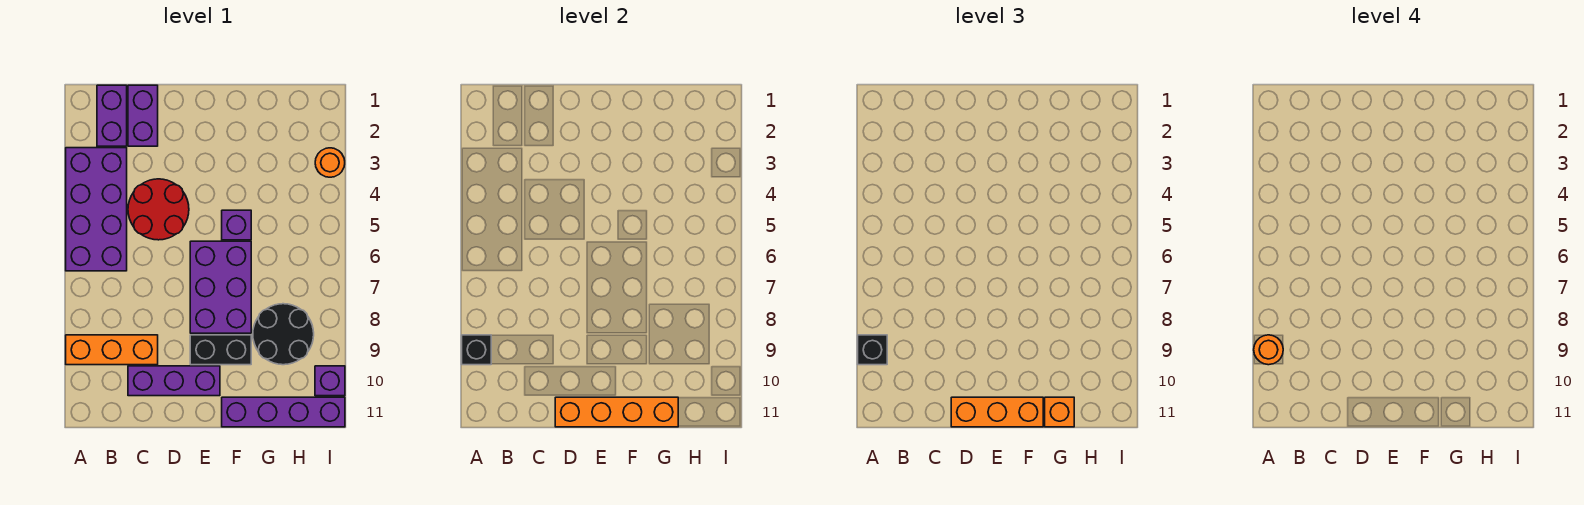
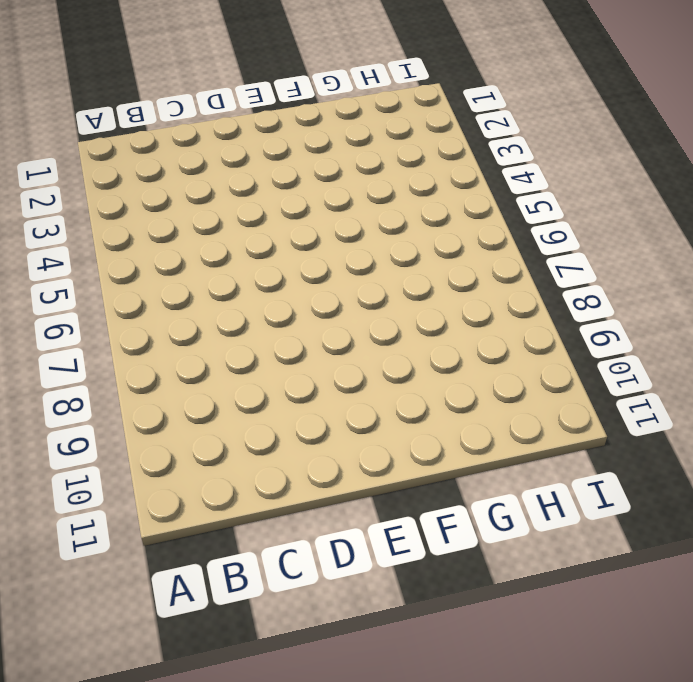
none -> purple brick A3:B6 level 1
none -> orange brick A9:C9 level 1
none -> purple brick B1:B2 level 1

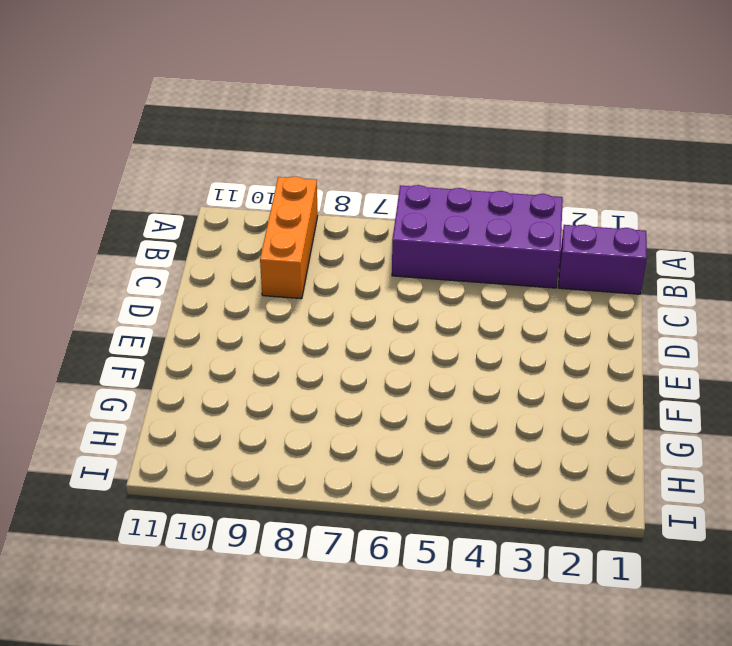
none -> purple brick C1:C2 level 1
none -> red round brick C4:D5 level 1
none -> purple brick C10:E10 level 1

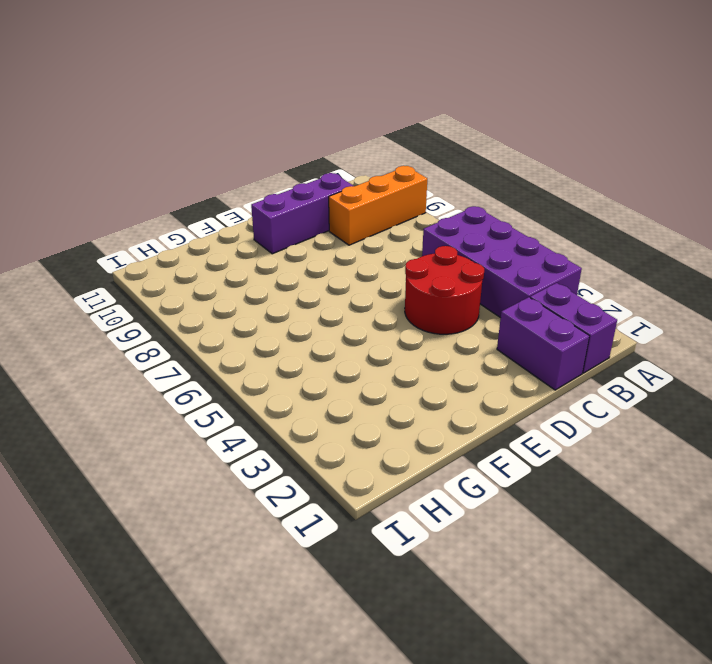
none -> purple brick E6:F8 level 1
none -> black brick E9:F9 level 1
none -> purple brick F5 level 1

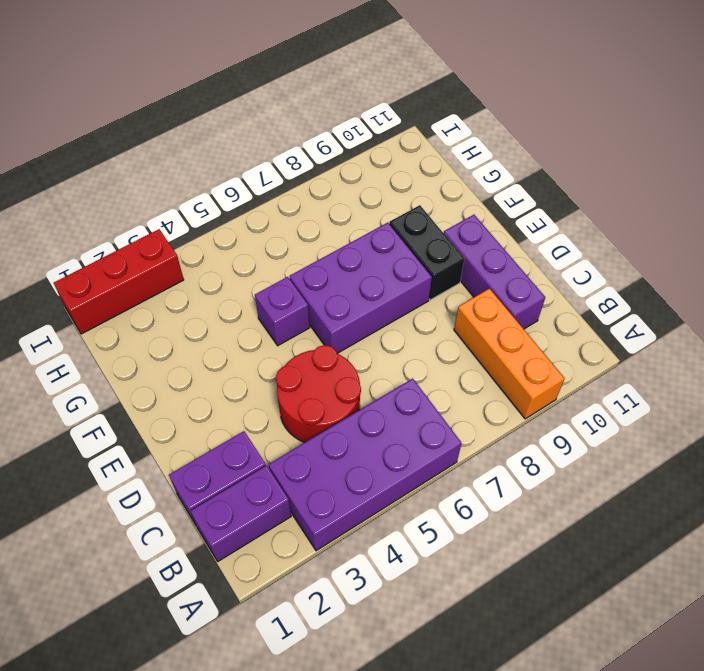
red brick I1:I3 level 1 -> orange round brick I3 level 1
none -> purple brick F11:I11 level 1
none -> black round brick G8:H9 level 1
none -> purple brick I10 level 1

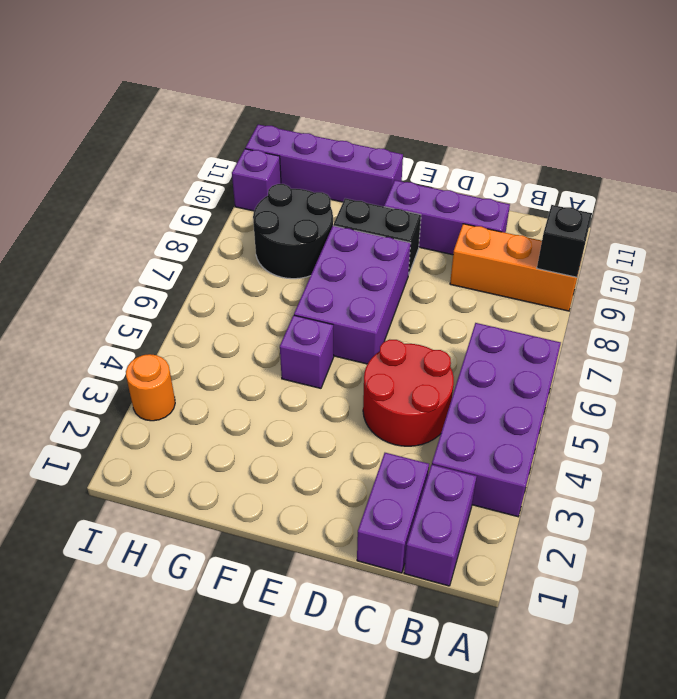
none -> orange brick D11:G11 level 2
none -> black brick A9 level 3
none -> orange brick D11:F11 level 3

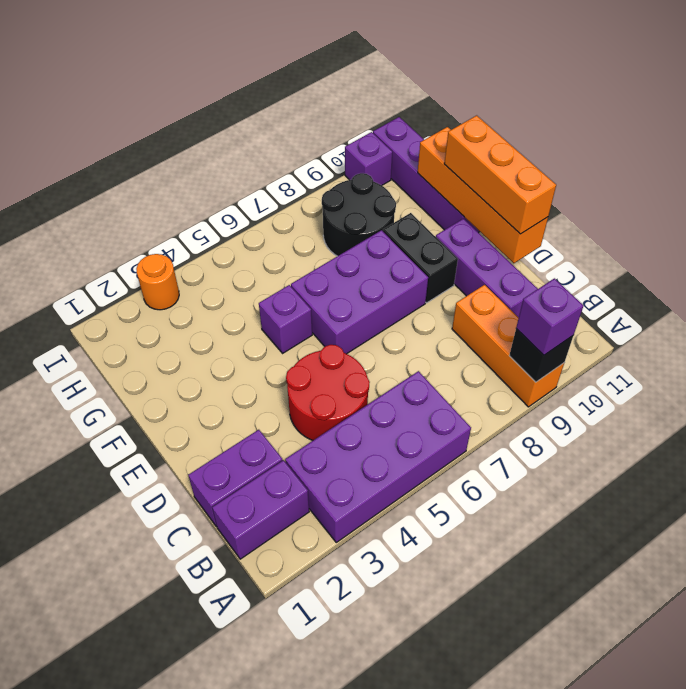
purple brick A9 level 3 -> black brick A9 level 3
none -> orange brick G11 level 3
none -> orange round brick A9 level 4

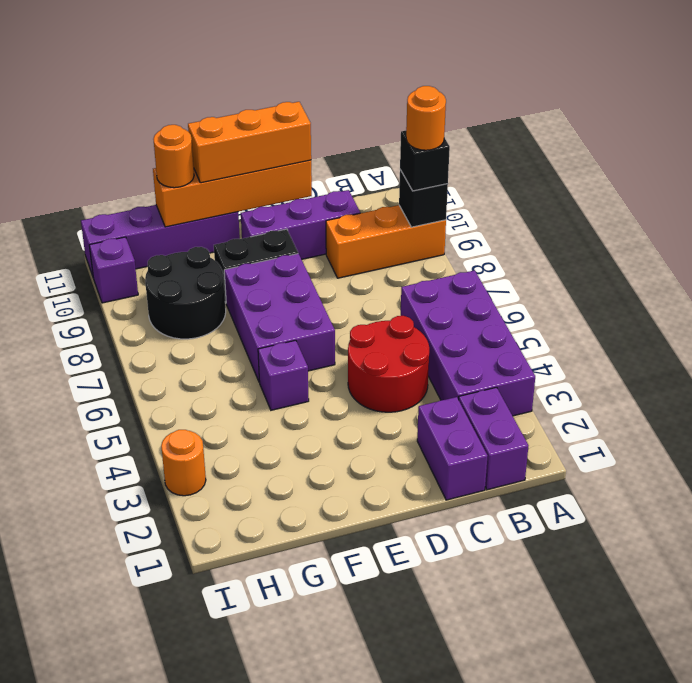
orange round brick G11 level 3 -> orange brick G11 level 3

